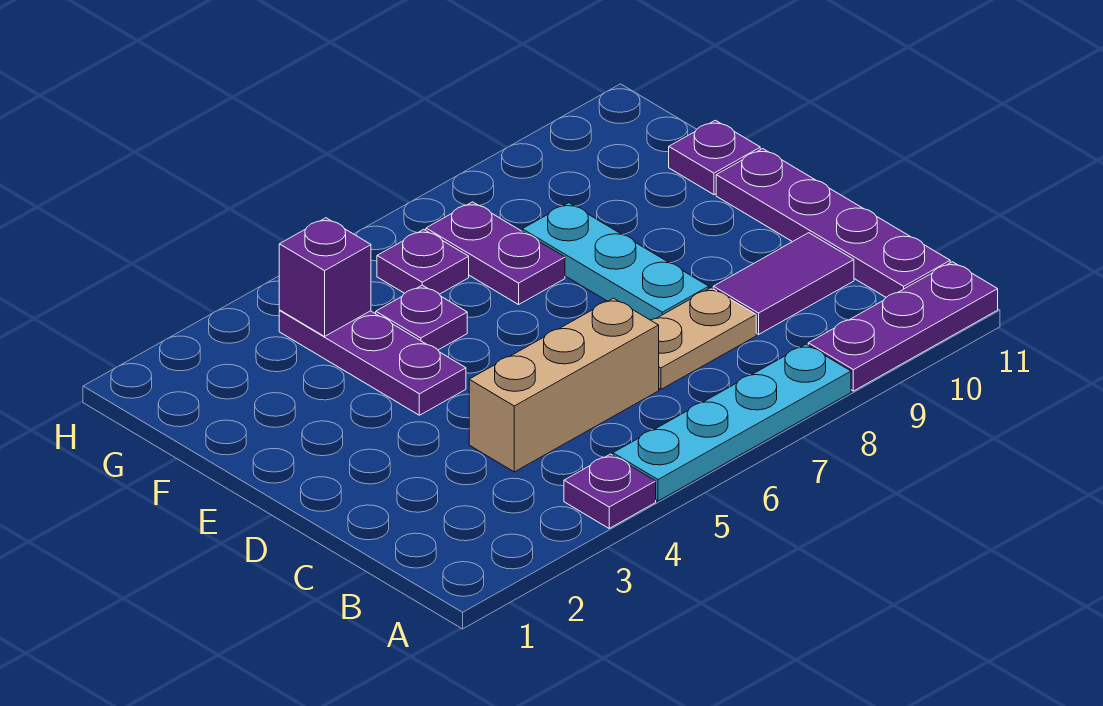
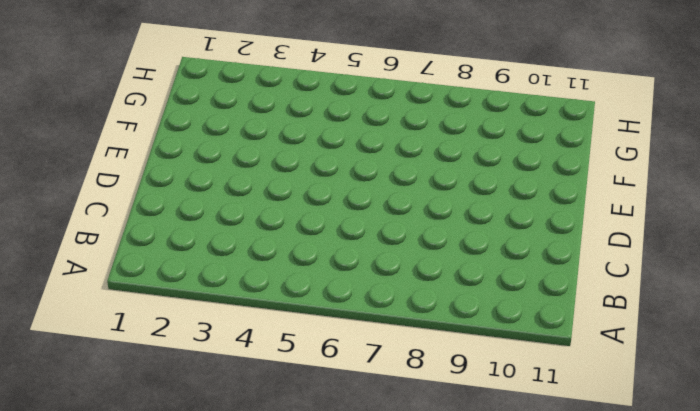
none -> purple plate A4 level 1
none -> cyan plate A5:A8 level 1
none -> purple plate A9:A11 level 1

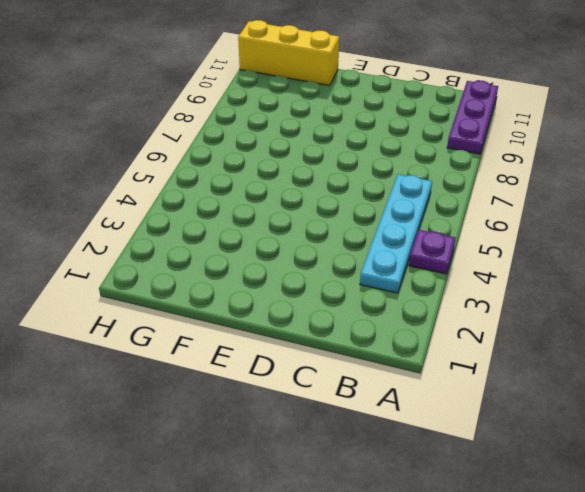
cyan plate B3:B6 level 1 -> cyan plate A5:A8 level 1
yellow brick F11:H11 level 1 -> purple plate F11 level 1
none -> purple plate B11:E11 level 1
none -> tan brick C4:C6 level 1
none -> tan plate C7:C8 level 1

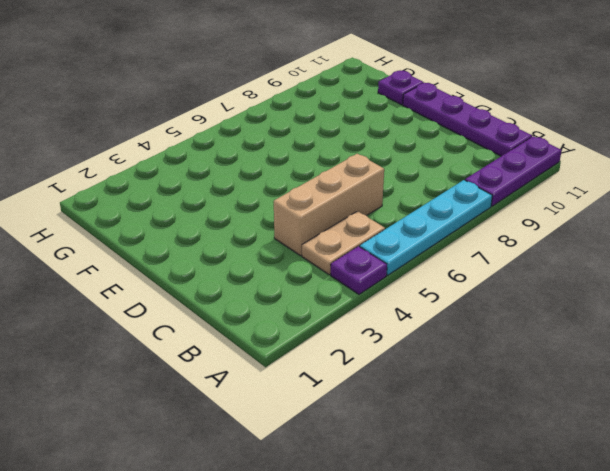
tan plate B4:B5 level 1 -> tan plate C7:C8 level 1
none -> purple tile C9:C10 level 1
none -> cyan plate D8:F8 level 1
none -> purple plate E4:G4 level 1

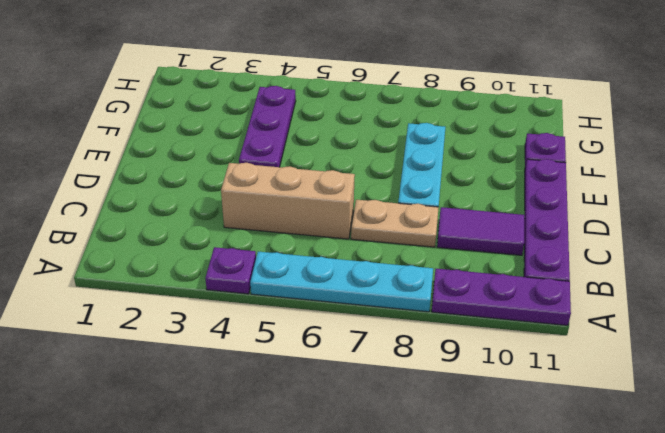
none -> purple plate F5 level 1
none -> purple plate F7:G7 level 1
none -> purple plate G6 level 1

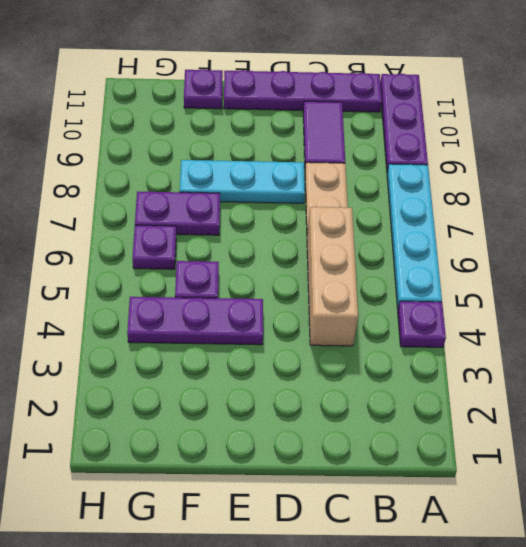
none -> purple brick G4 level 2

